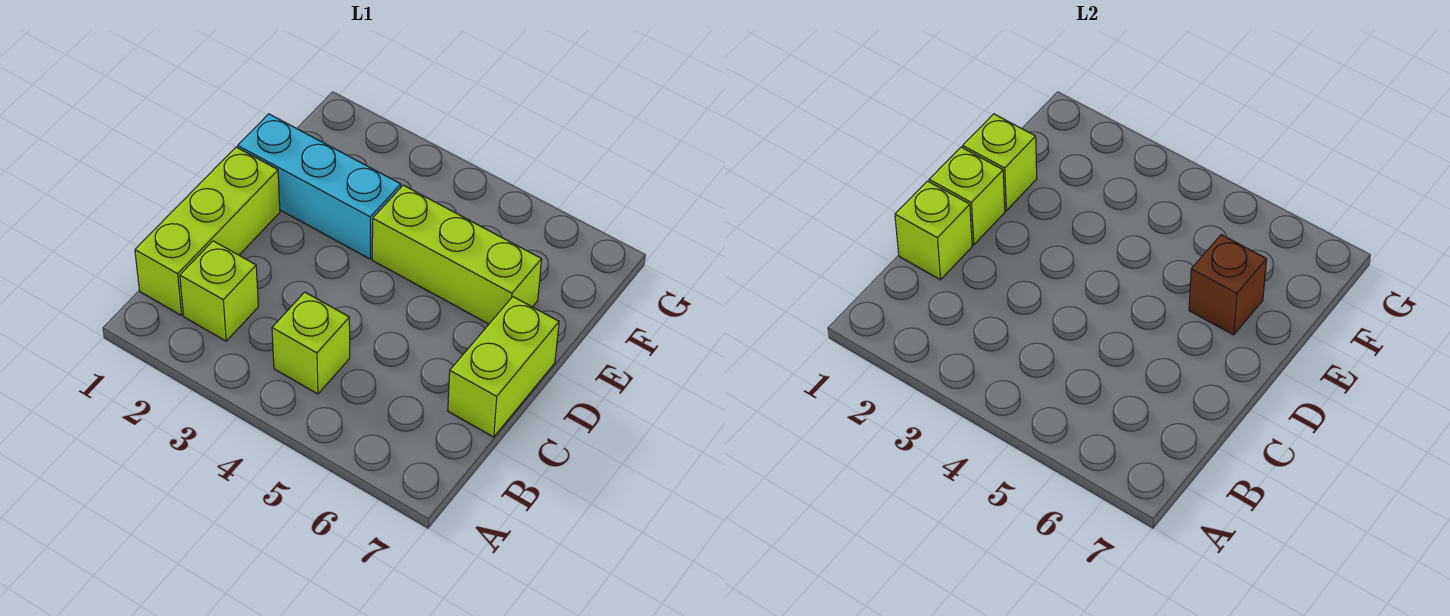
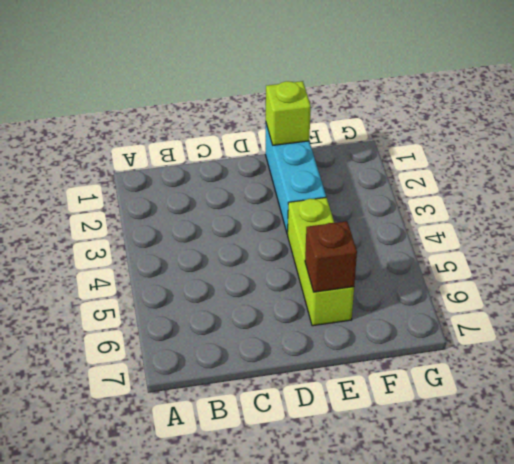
none -> lime brick B1:D1 level 1
none -> lime brick B2 level 1

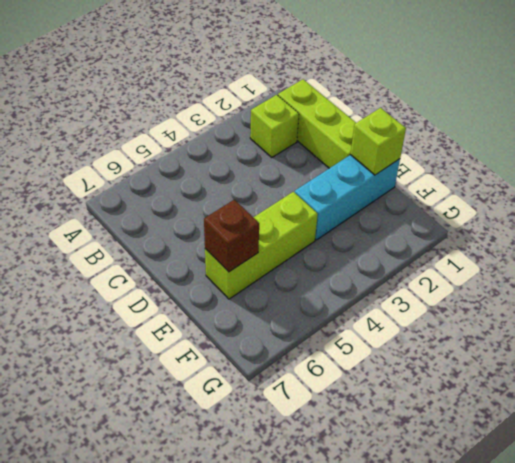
none -> lime brick B4 level 1
none -> lime brick C7:D7 level 1

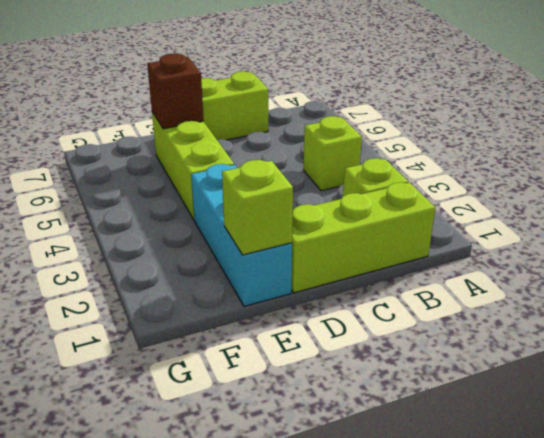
none -> lime brick C1 level 2
none -> lime brick D1 level 2

